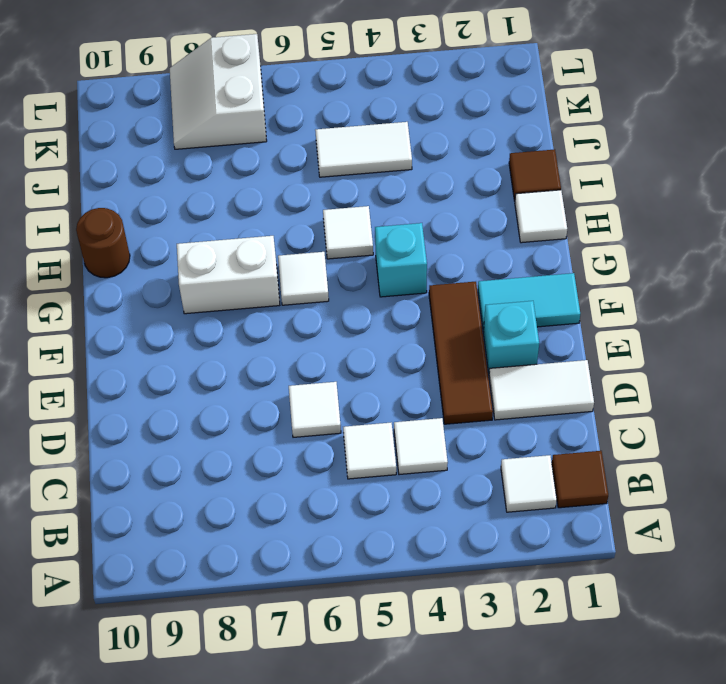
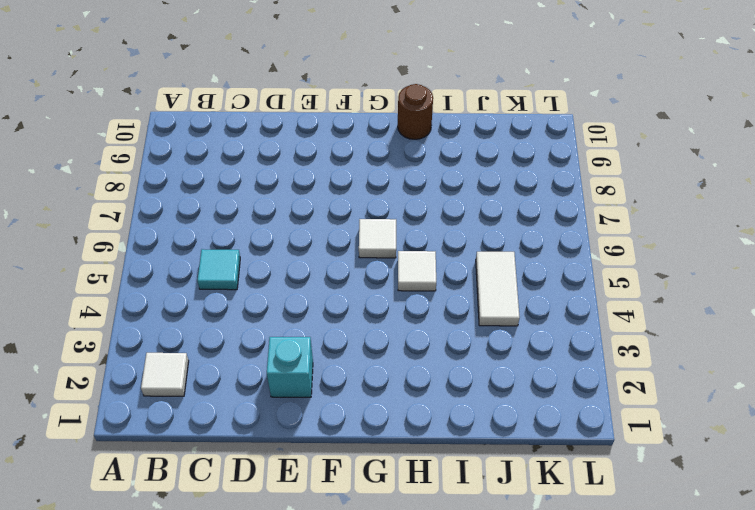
cyan tile C5 level 1 -> white tile C5 level 1
none -> brown tile B1 level 1
none -> white tile C4 level 1
none -> white tile D1:D2 level 1

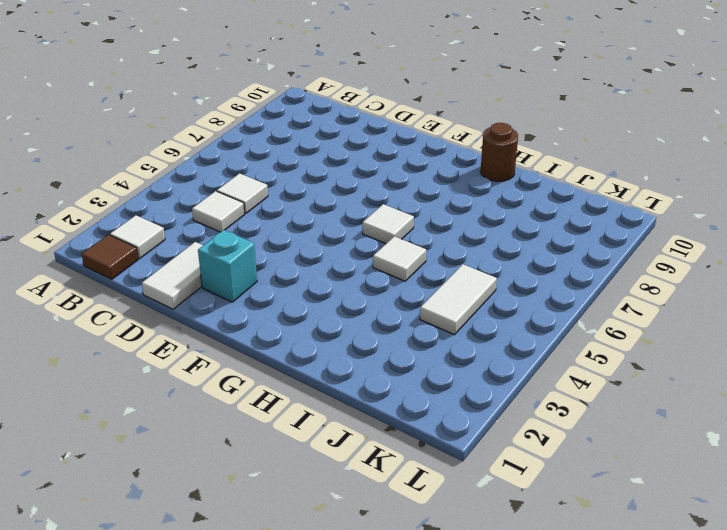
none -> brown tile D3:F3 level 1
none -> white tile D6 level 1
none -> cyan tile F1:F2 level 1

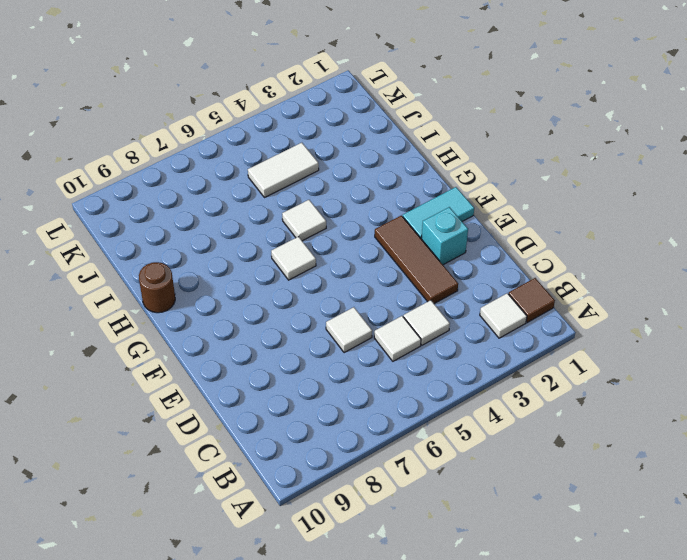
none -> white tile D1:D2 level 1
none -> cyan brick G4 level 1
none -> white brick G7:G8 level 1

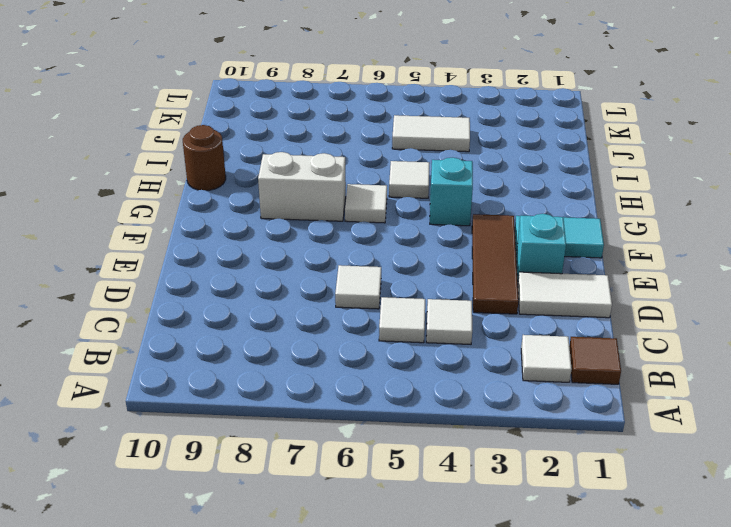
none -> white tile H1 level 1
none -> brown tile I1 level 1
none -> white slope K7:L8 level 1 top 7

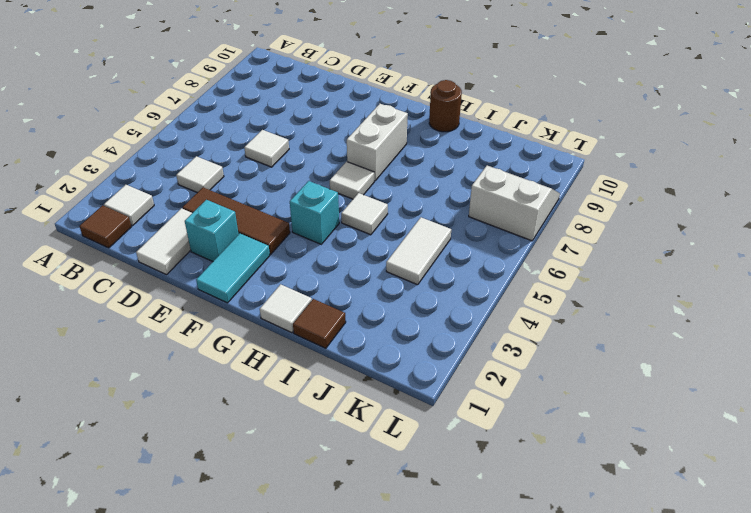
none -> white tile C5 level 1

